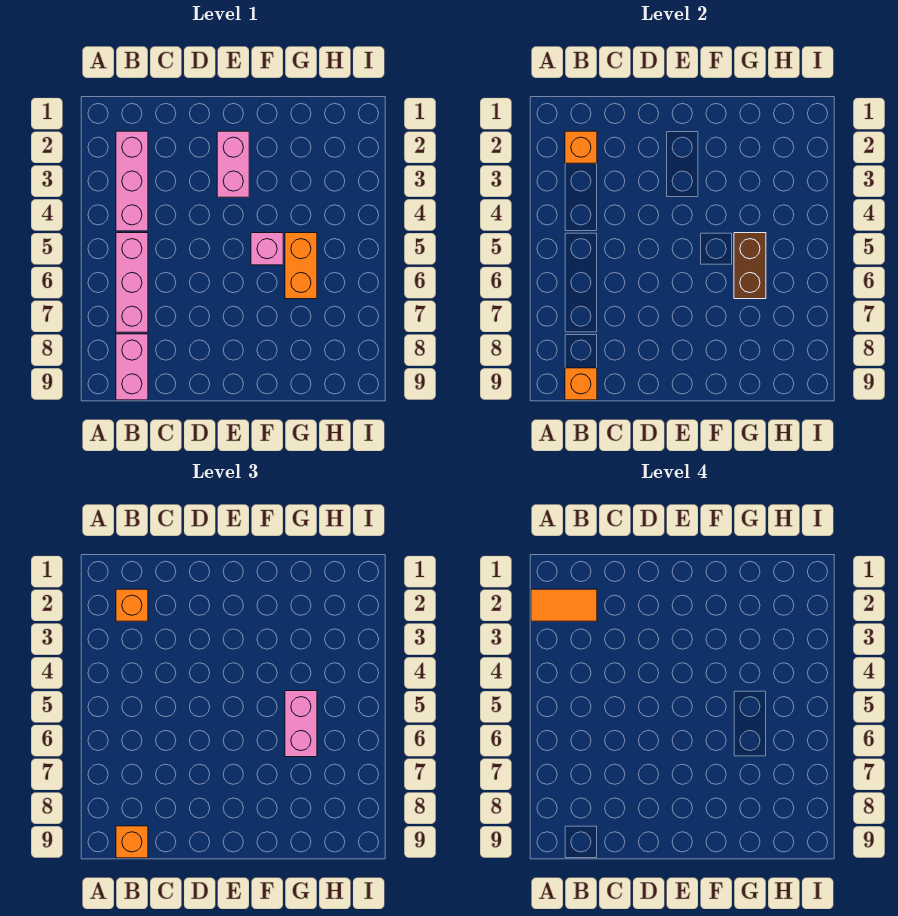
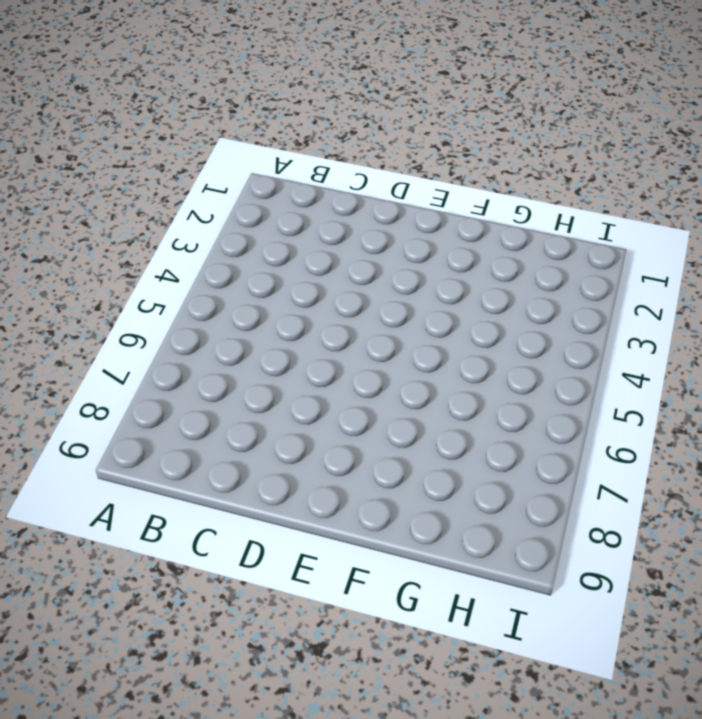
none -> pink brick B2:B4 level 1
none -> pink brick B5:B7 level 1
none -> pink brick B8:B9 level 1

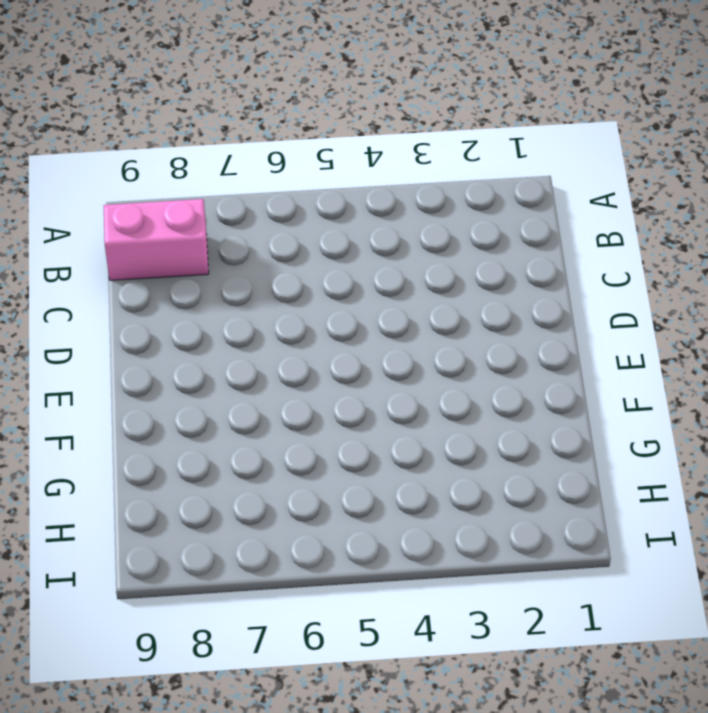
none -> pink brick B2:B4 level 1
none -> pink brick B5:B7 level 1
none -> pink brick E2:E3 level 1

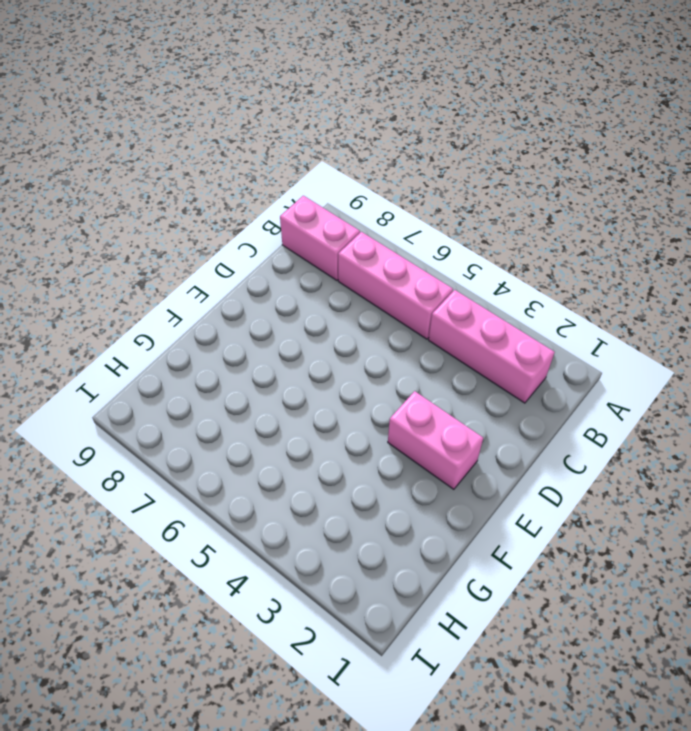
none -> pink brick F5 level 1
none -> orange brick G5:G6 level 1
none -> orange brick B2 level 2

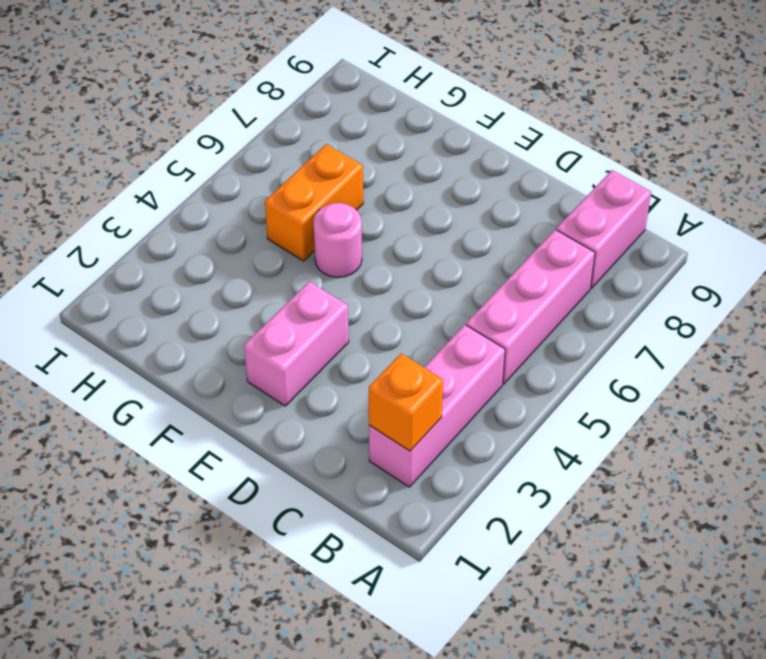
pink round brick F5 level 1 -> pink brick F5 level 1
none -> orange brick B9 level 2
none -> brown brick G5:G6 level 2
none -> orange brick B2 level 3

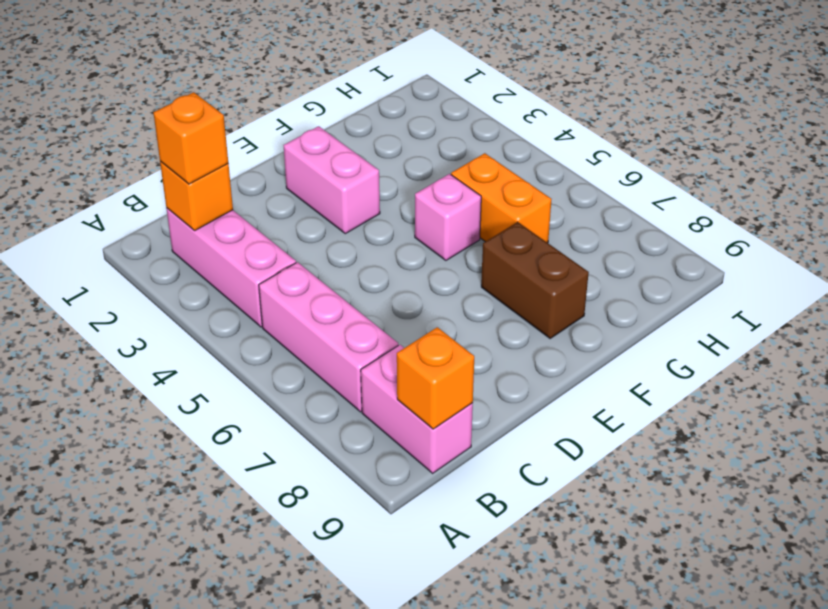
brown brick F7:F8 level 1 -> brown brick G5:G6 level 2
none -> orange brick B9 level 3
none -> pink brick G5:G6 level 3
none -> orange tile A2:B2 level 4

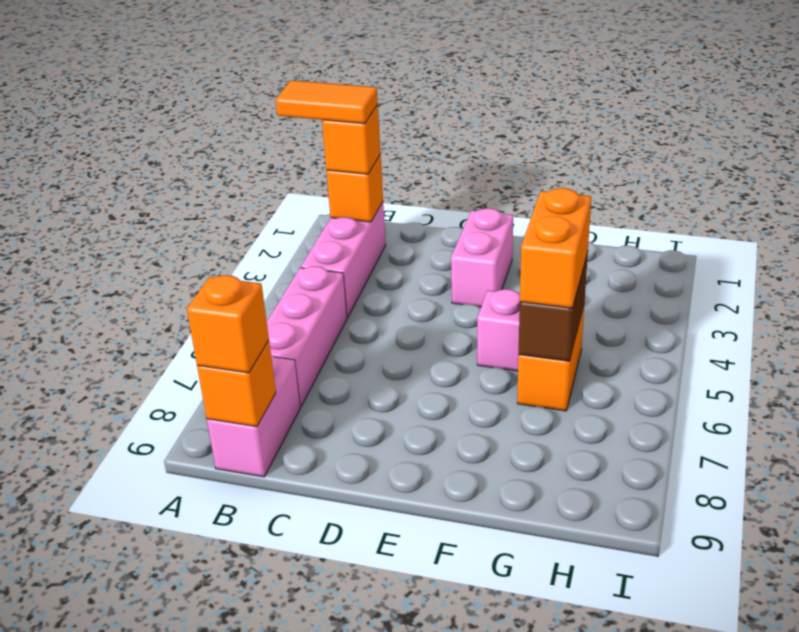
orange brick G5:G6 level 3 -> pink brick G5:G6 level 3

